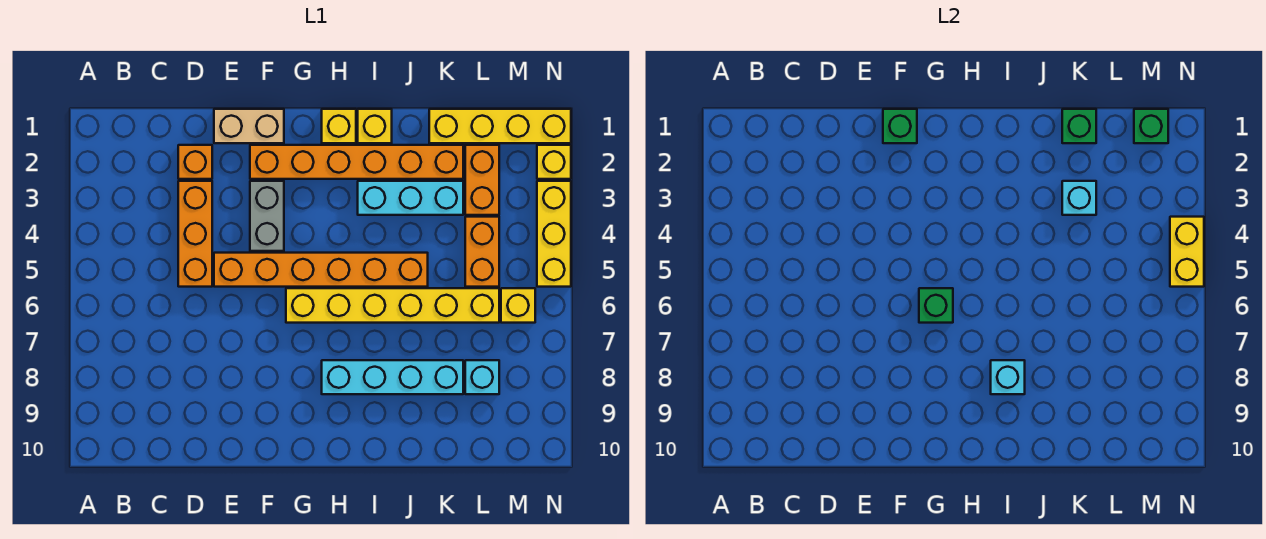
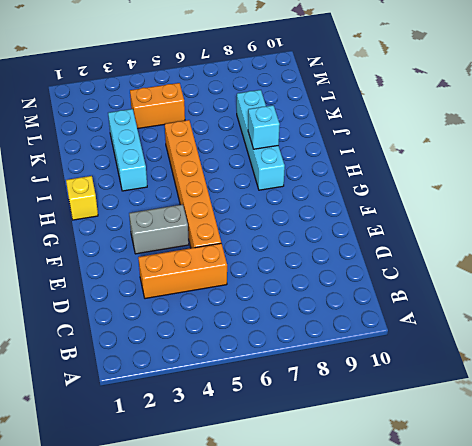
none -> orange brick D2 level 1
none -> tan brick E1:F1 level 1
none -> orange brick F2:K2 level 1

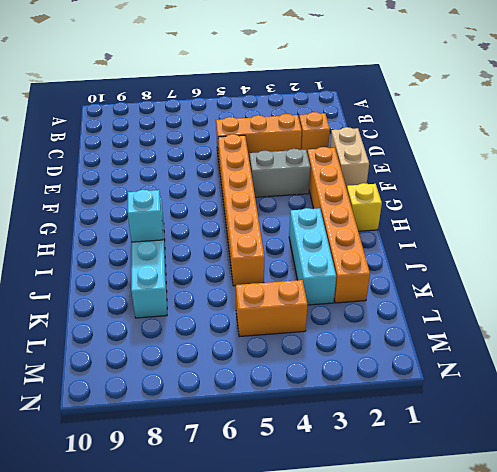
none -> yellow brick G6:L6 level 1
none -> yellow brick I1 level 1
none -> yellow brick K1:N1 level 1

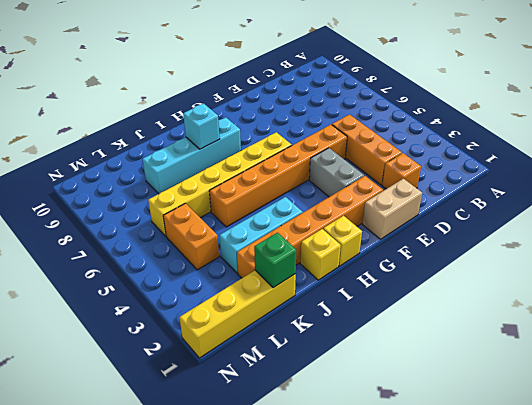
none -> orange brick L2:L3 level 1
none -> cyan brick L8 level 1
none -> yellow brick M6 level 1

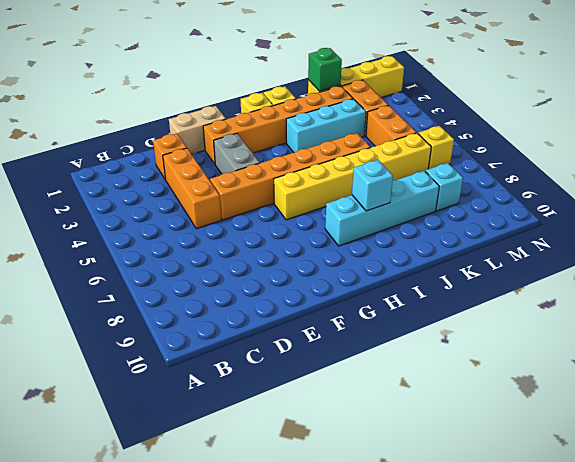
none -> yellow brick N2 level 1
none -> yellow brick N3:N5 level 1
none -> green brick F1 level 2

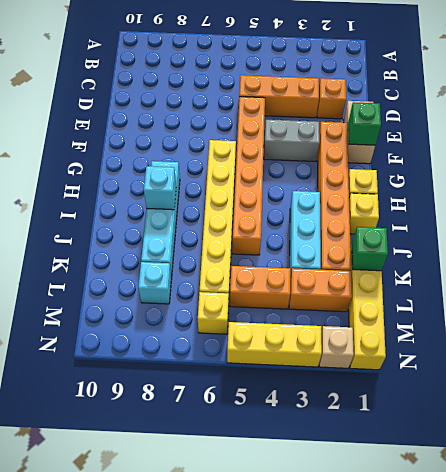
tan brick N2 level 1 -> yellow brick N2 level 1
none -> green brick G6 level 2
none -> cyan brick K3 level 2
none -> green brick M1 level 2

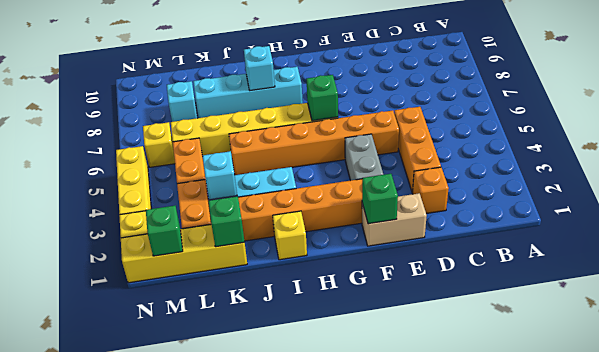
none -> yellow brick H1 level 1
none -> yellow brick N4:N5 level 2

